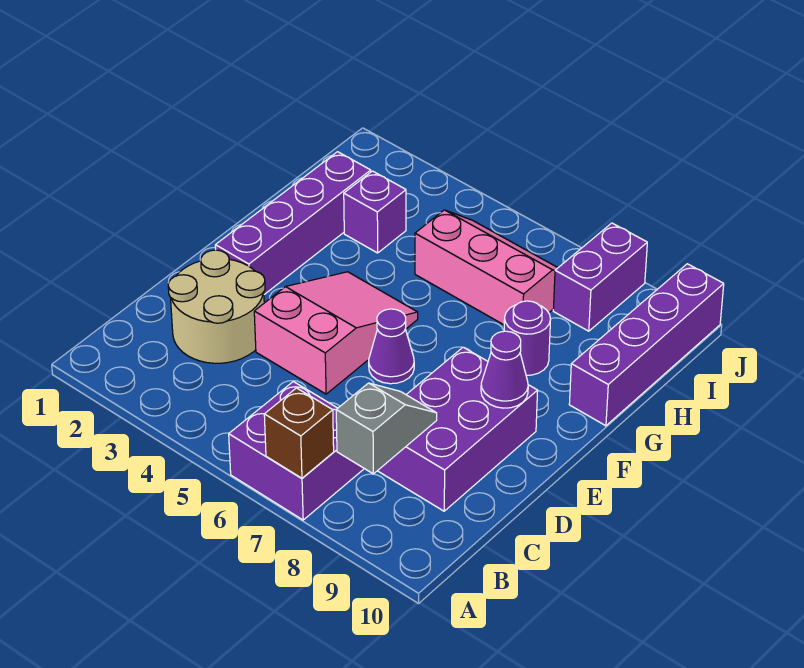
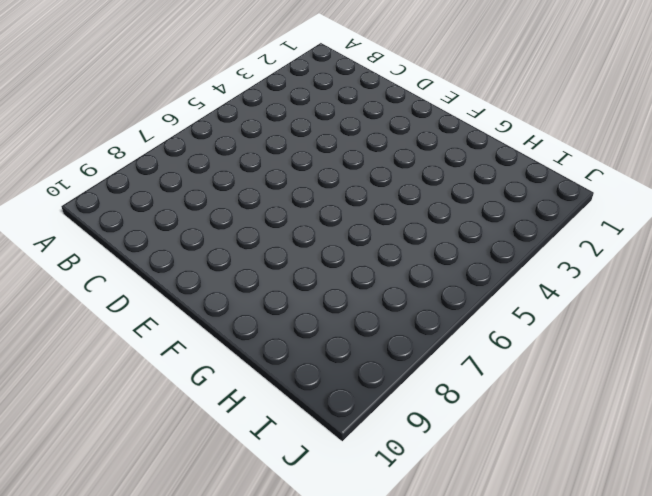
none -> purple brick A6:B7 level 1
none -> tan round brick C2:D3 level 1
none -> purple brick C8:E9 level 1

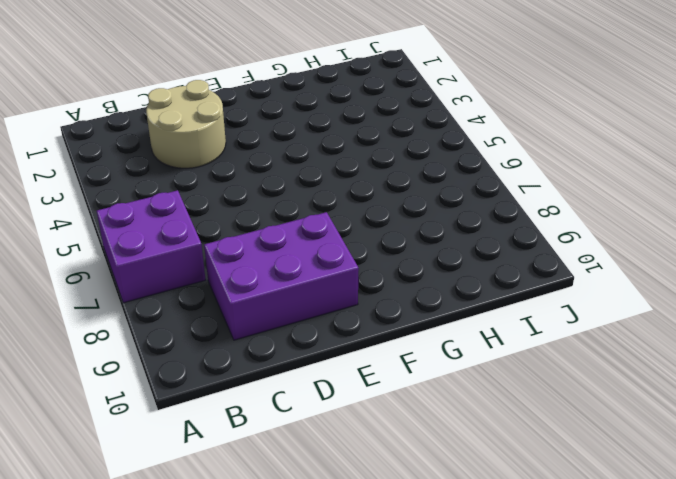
none -> pink slope D4:F5 level 1 top D
none -> purple brick E2:H2 level 1
none -> purple cone E6 level 1

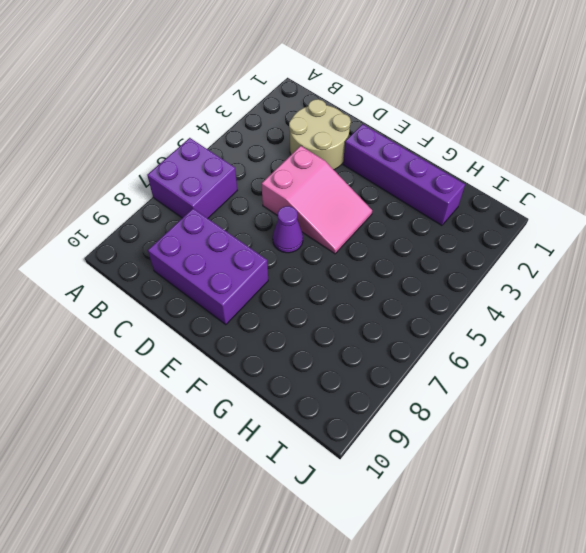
none -> purple round brick G8 level 1
none -> purple brick G10:J10 level 1
none -> purple brick H3 level 1

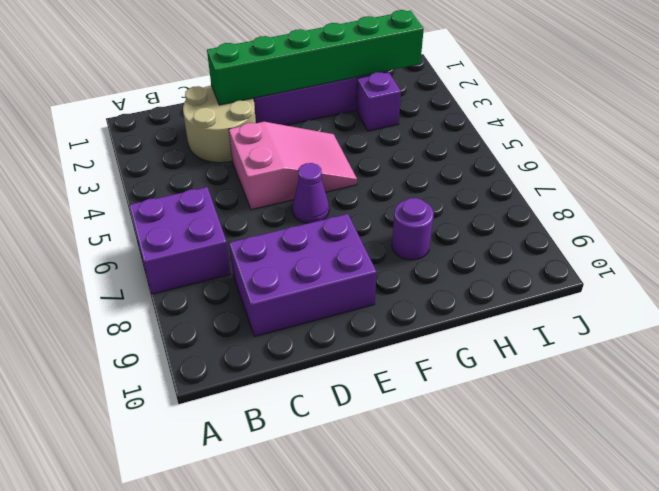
green brick D2:I2 level 2 -> none
none -> purple brick G10:J10 level 1
none -> pink slope H5:I7 level 1 top H
none -> purple brick I8:J8 level 1

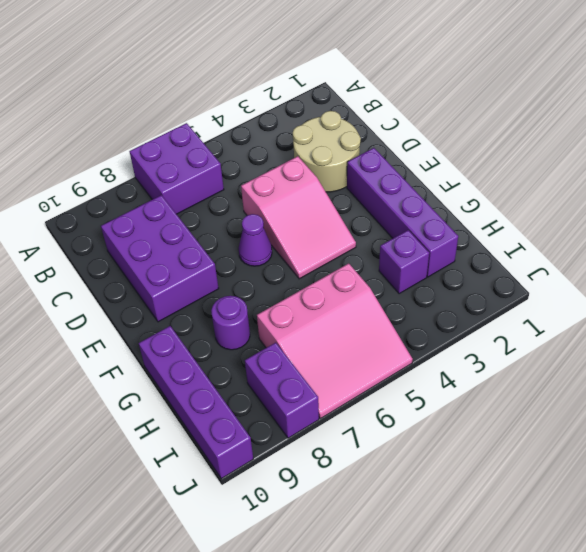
pink slope H5:J7 level 1 top H -> pink slope H5:I7 level 1 top H
none -> brown brick A7 level 2
none -> grey slope B8:C8 level 2 top B
none -> purple cone E9 level 2

